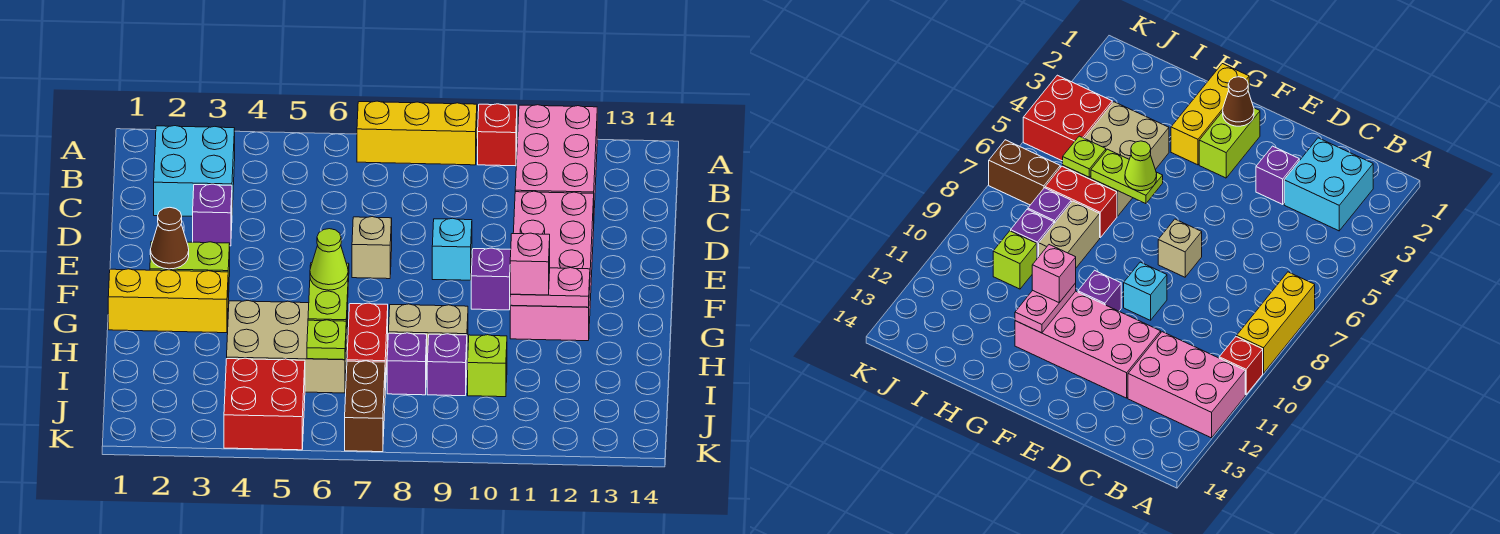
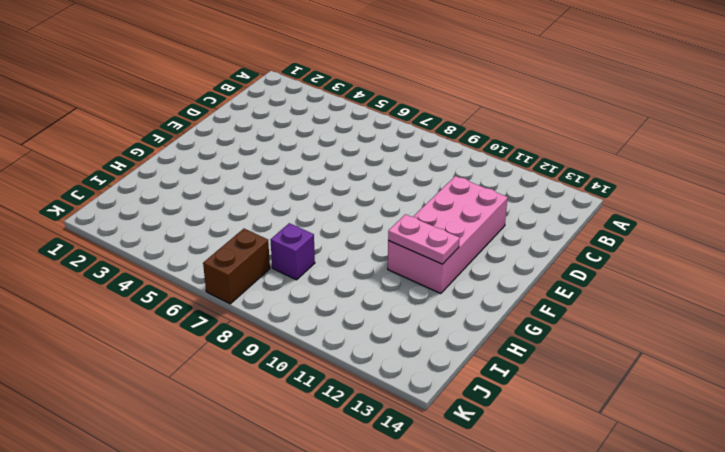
none -> yellow brick A7:A9 level 1
none -> red brick A10 level 1
none -> pink brick A11:C12 level 1

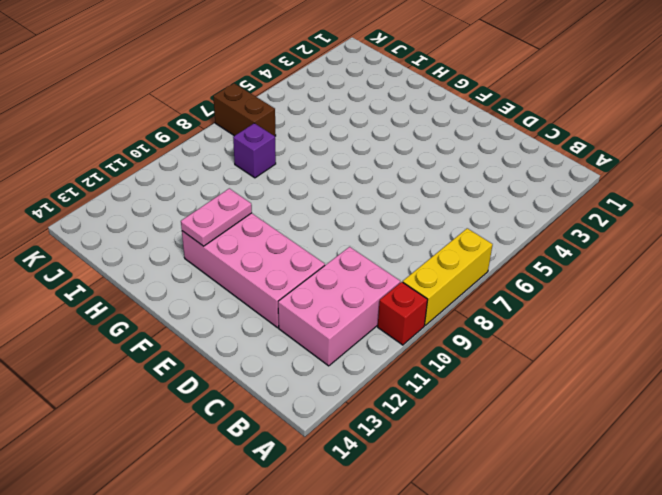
pink brick B10:C12 level 1 -> pink brick A11:C12 level 1
none -> cyan brick B2:C3 level 1
none -> purple brick D3 level 1
none -> tan brick E7 level 1

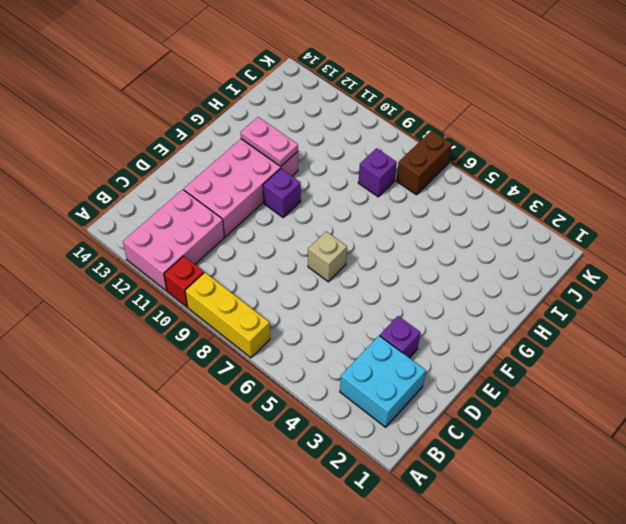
none -> cyan brick E9 level 1
none -> lime brick F2:F3 level 1
none -> yellow brick G1:G3 level 1

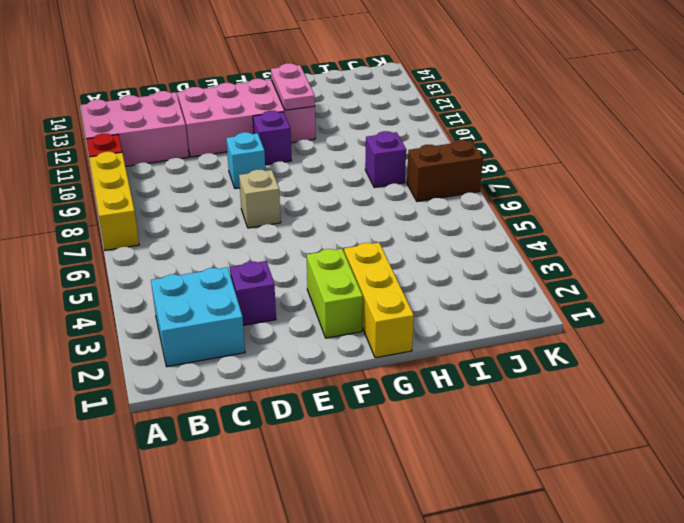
none -> tan brick H4:I6 level 1
none -> red brick H7:I7 level 1
none -> tan brick H8:H9 level 1

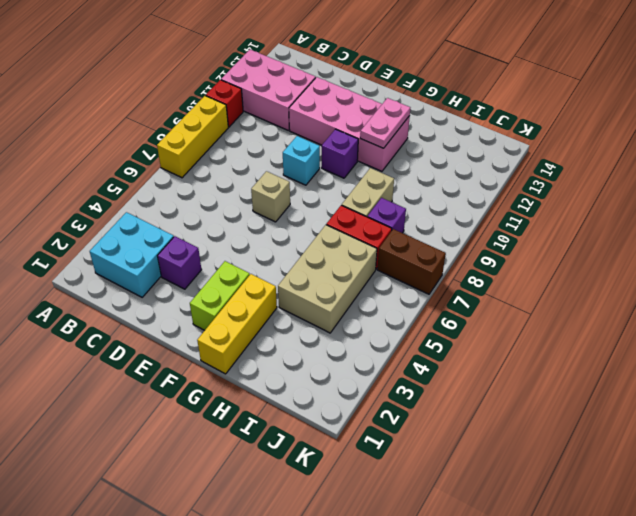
none -> purple brick I9 level 1
none -> lime brick I10 level 1
none -> red brick J4:K5 level 1

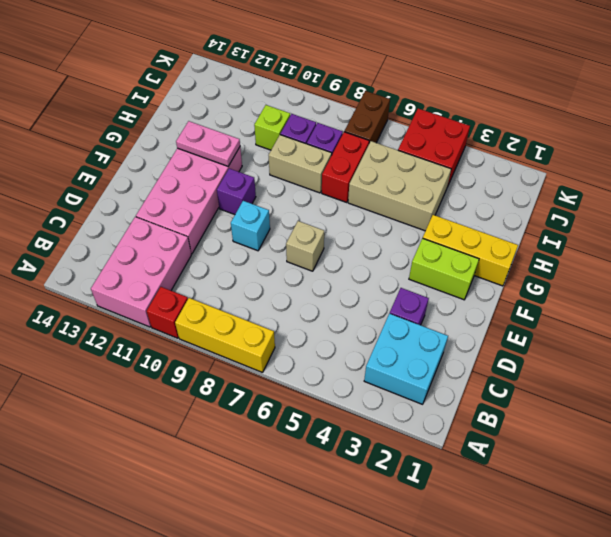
none -> brown cone F2 level 2
none -> lime plate G6:H6 level 2
none -> lime plate I6 level 2

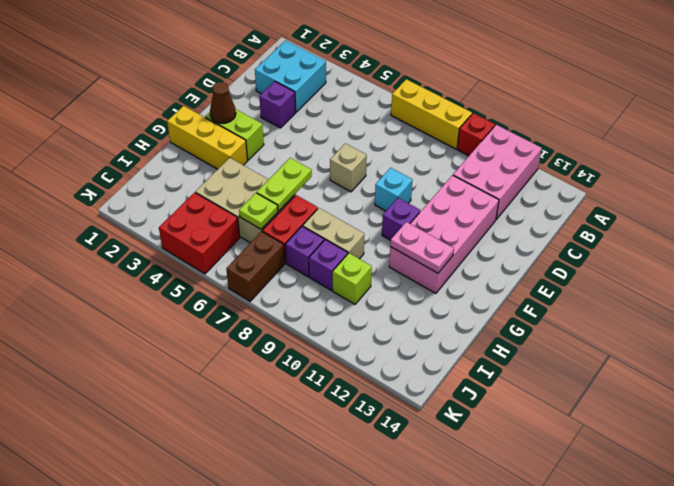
none -> lime cone G6 level 3
none -> pink brick G11 level 3

